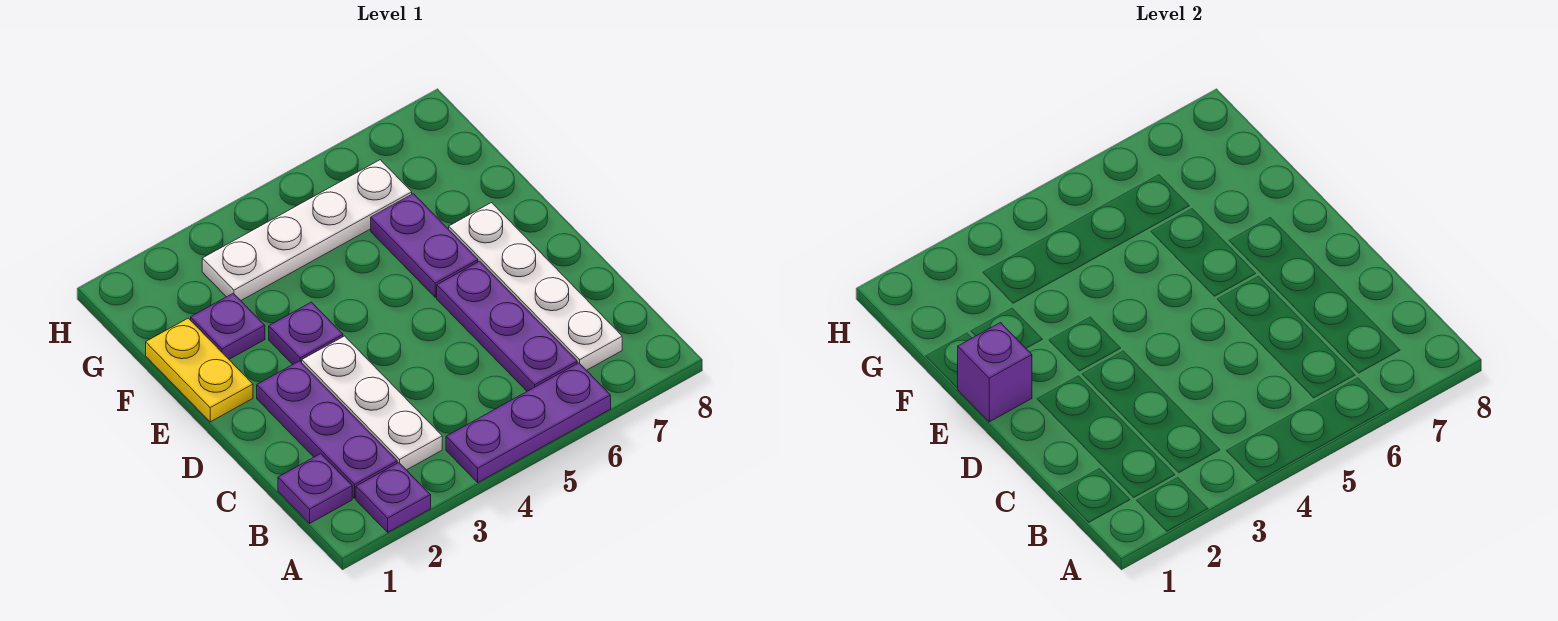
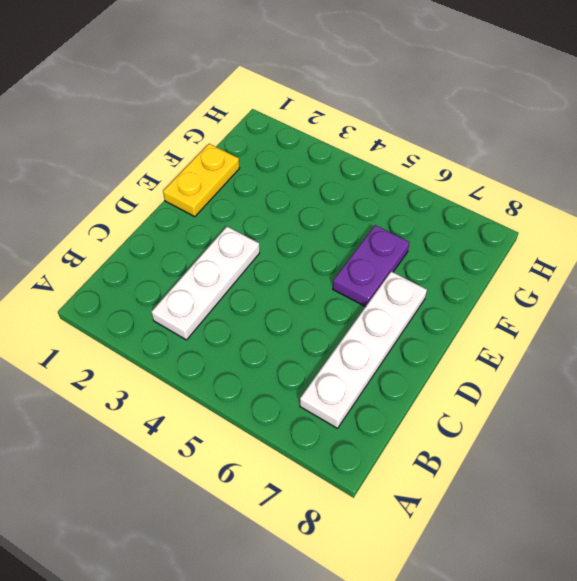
none -> purple plate A2 level 1
none -> purple plate A4:A6 level 1
none -> purple plate B1 level 1

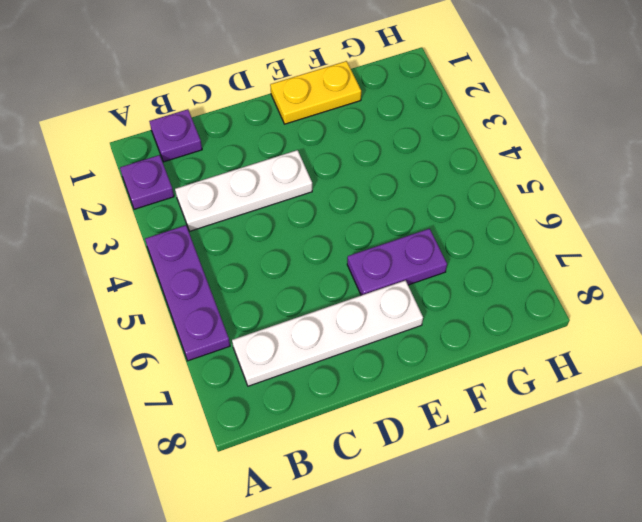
none -> purple plate B2:D2 level 1
none -> purple plate B6:D6 level 1
none -> purple plate E3 level 1

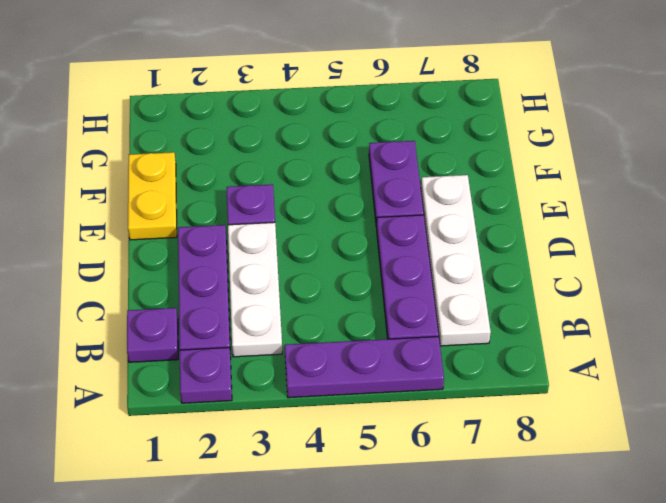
none -> purple plate F2 level 1
none -> white plate G3:G6 level 1
none -> purple brick E1 level 2

